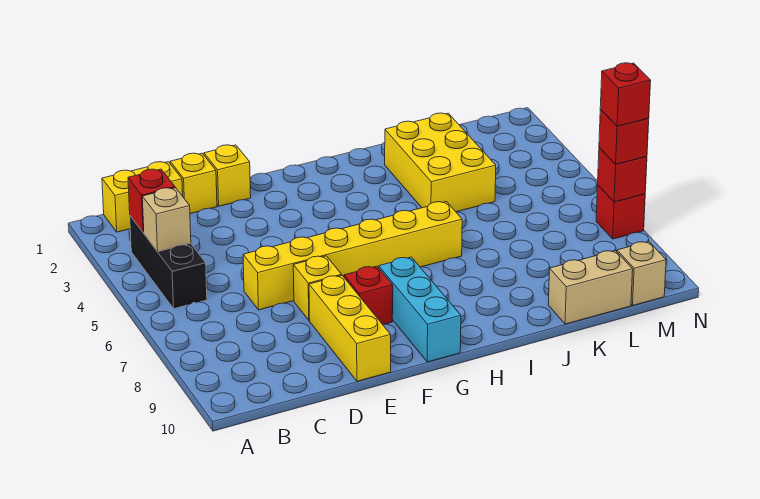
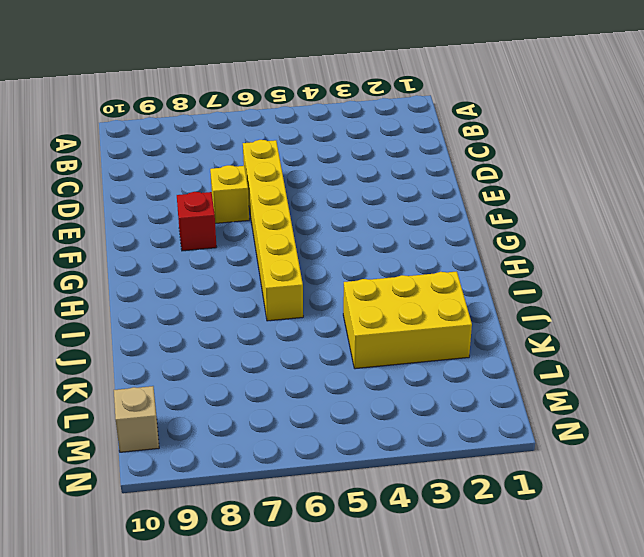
none -> yellow brick B1:C1 level 1
none -> black brick B3:B5 level 1
none -> yellow brick D1 level 1

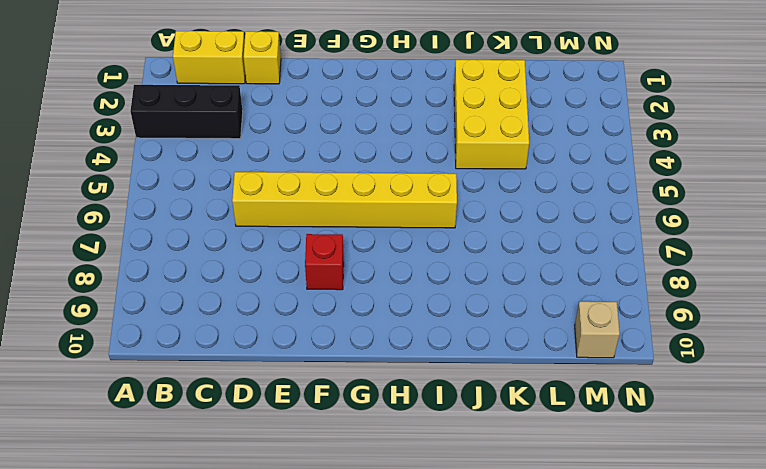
black brick A3:C3 level 1 -> black brick B3:B5 level 1
none -> yellow brick E1 level 1
none -> yellow brick E7 level 1
none -> yellow brick E8:E10 level 1

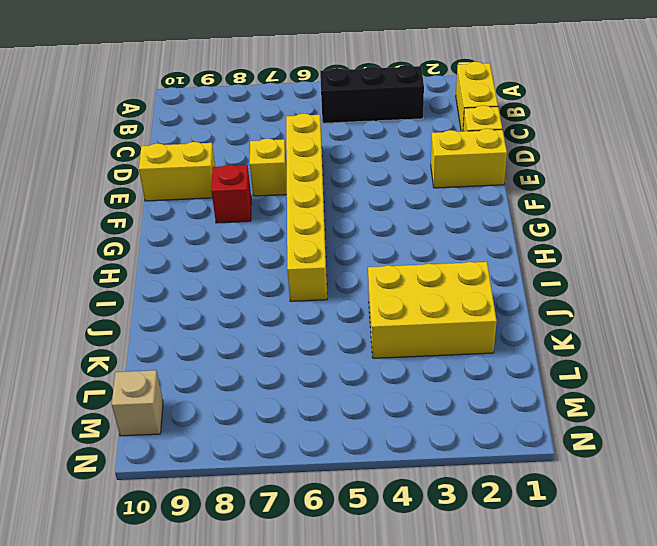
yellow brick E1:E2 level 1 -> yellow brick E1 level 1
yellow brick E9:E10 level 1 -> yellow brick E8:E10 level 1
none -> cyan brick G8:G10 level 1
none -> tan brick K10:L10 level 1
none -> red brick N7 level 1

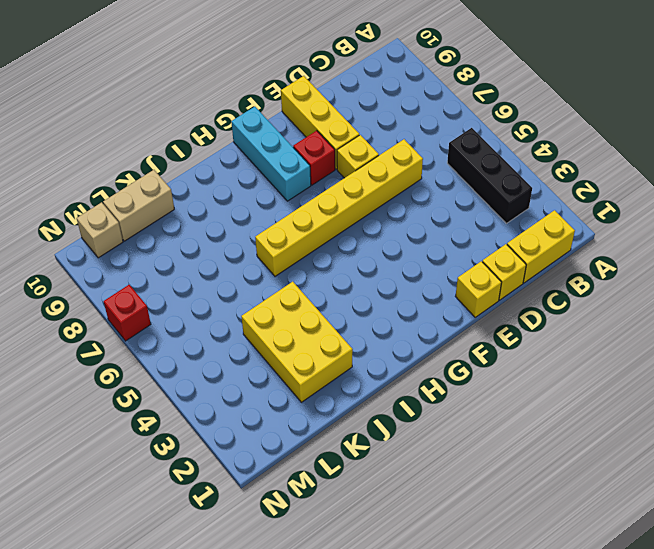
none -> red brick B3 level 2
none -> tan brick B4 level 2
none -> red brick N7 level 2

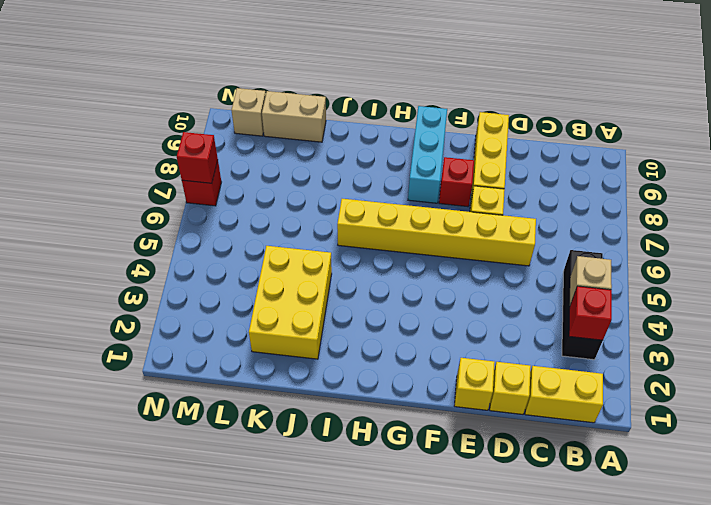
none -> red brick N7 level 3
none -> red brick N7 level 4

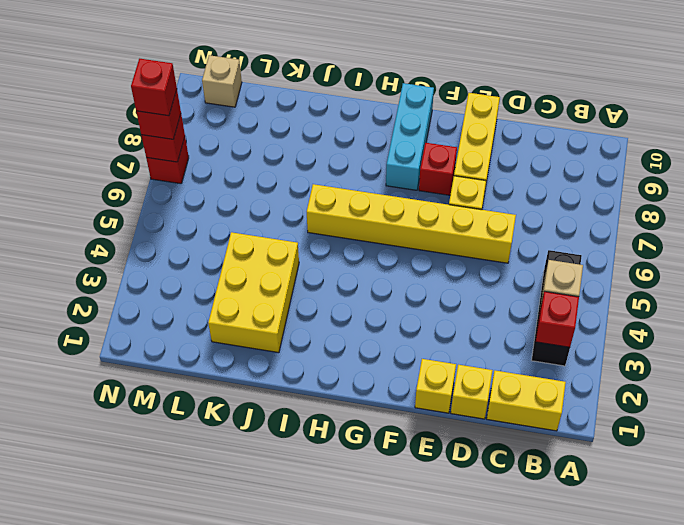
none -> tan brick K10:L10 level 1

